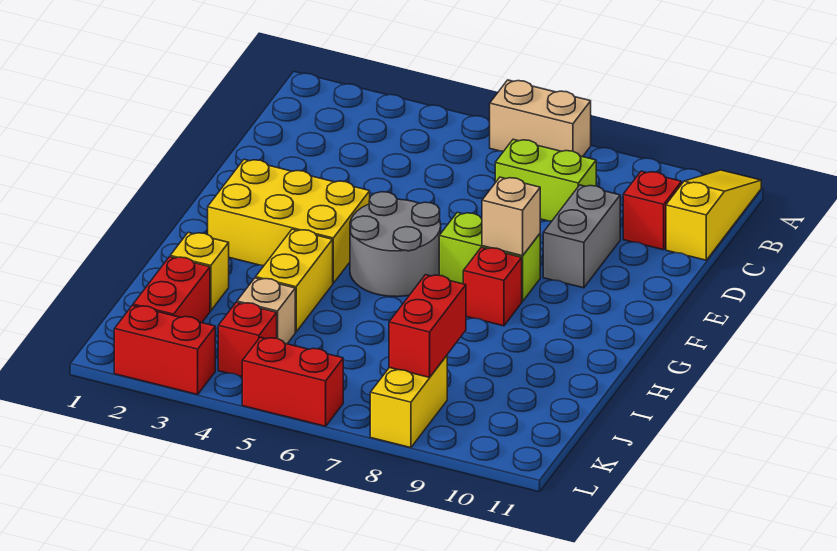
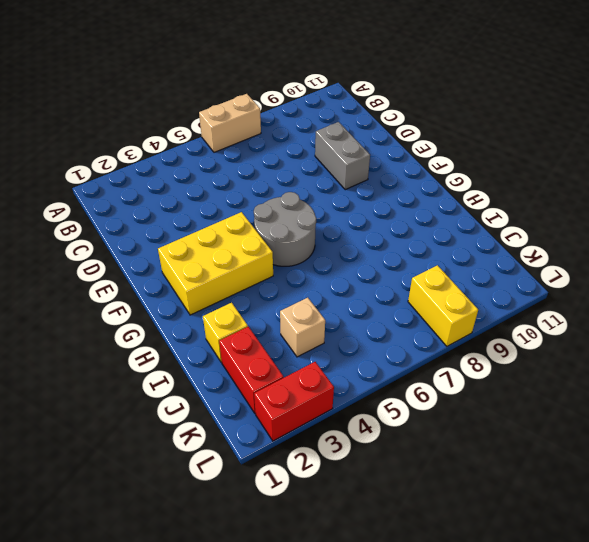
none -> yellow slope A11:C11 level 1 top C
none -> lime brick C7:C8 level 1
none -> red brick C10 level 1

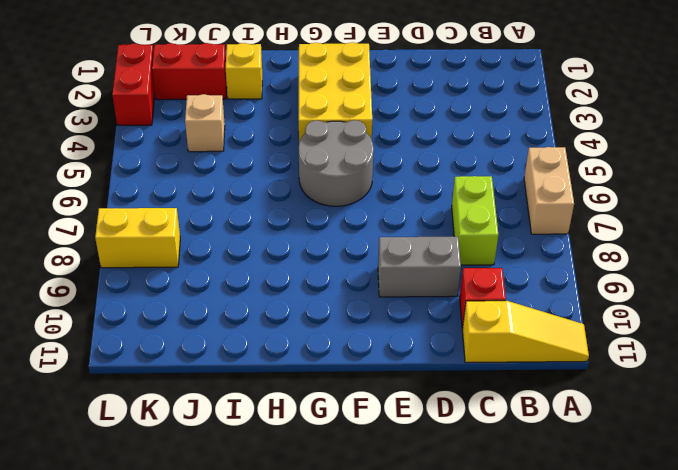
none -> lime brick F7:F8 level 1
none -> red brick G8 level 1
none -> yellow brick H4:I4 level 1

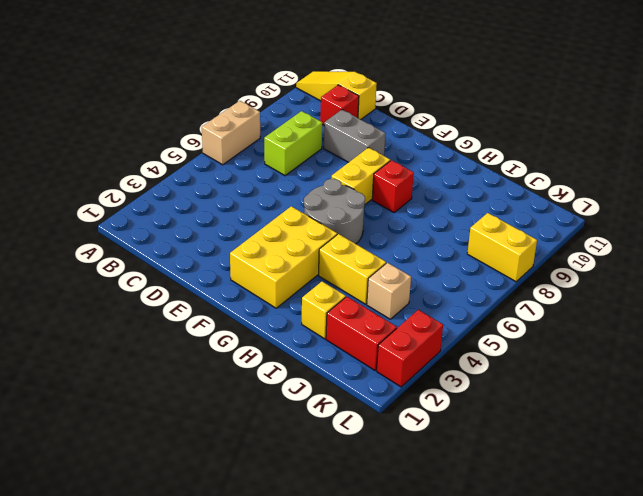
yellow brick F7:F8 level 1 -> lime brick F7:F8 level 1
none -> red brick K4 level 1
none -> red brick L5:L6 level 1
none -> tan brick F8 level 2

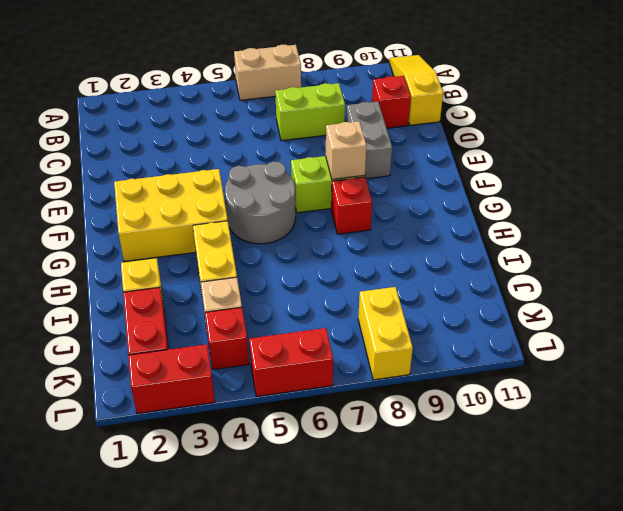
none -> red brick J8:K8 level 2

